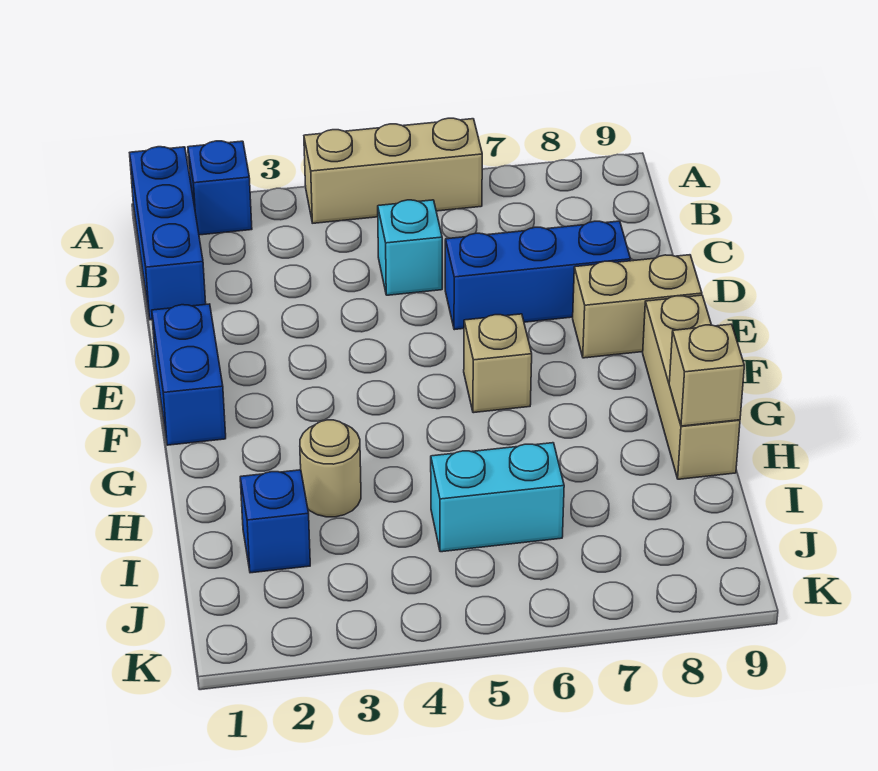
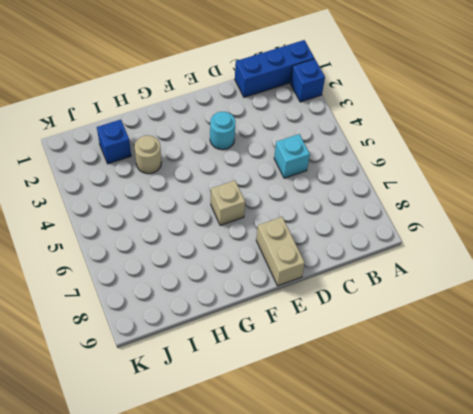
cyan round brick E3 level 1 -> none
none -> tan brick A4:A6 level 1
none -> blue brick D6:D8 level 1
none -> blue brick E1:F1 level 1

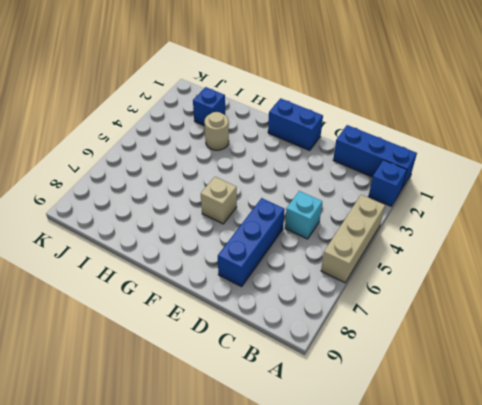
none -> tan brick E8:E9 level 1
none -> tan brick F9:H9 level 1
none -> cyan brick I5:I6 level 1

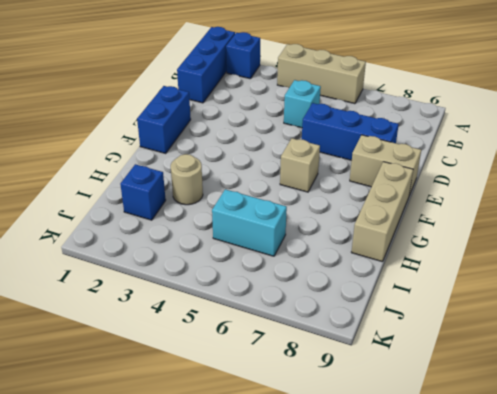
none -> tan brick H9 level 2

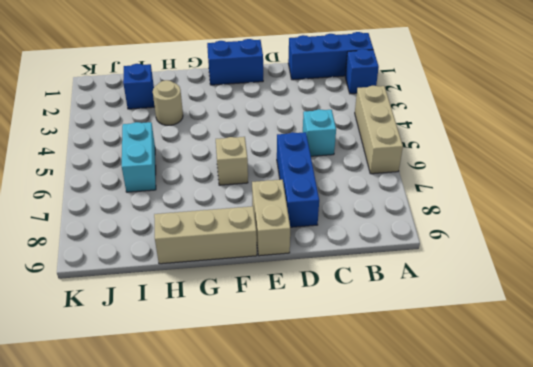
none -> tan brick H9 level 2

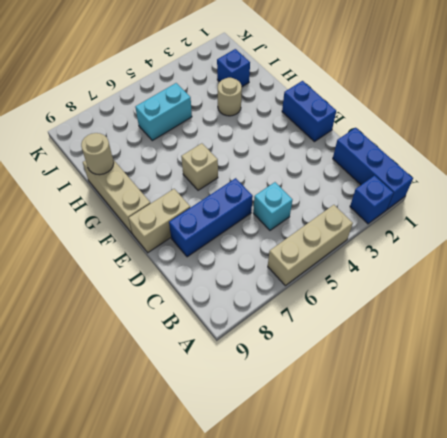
tan round brick H9 level 2 -> tan brick H9 level 2

